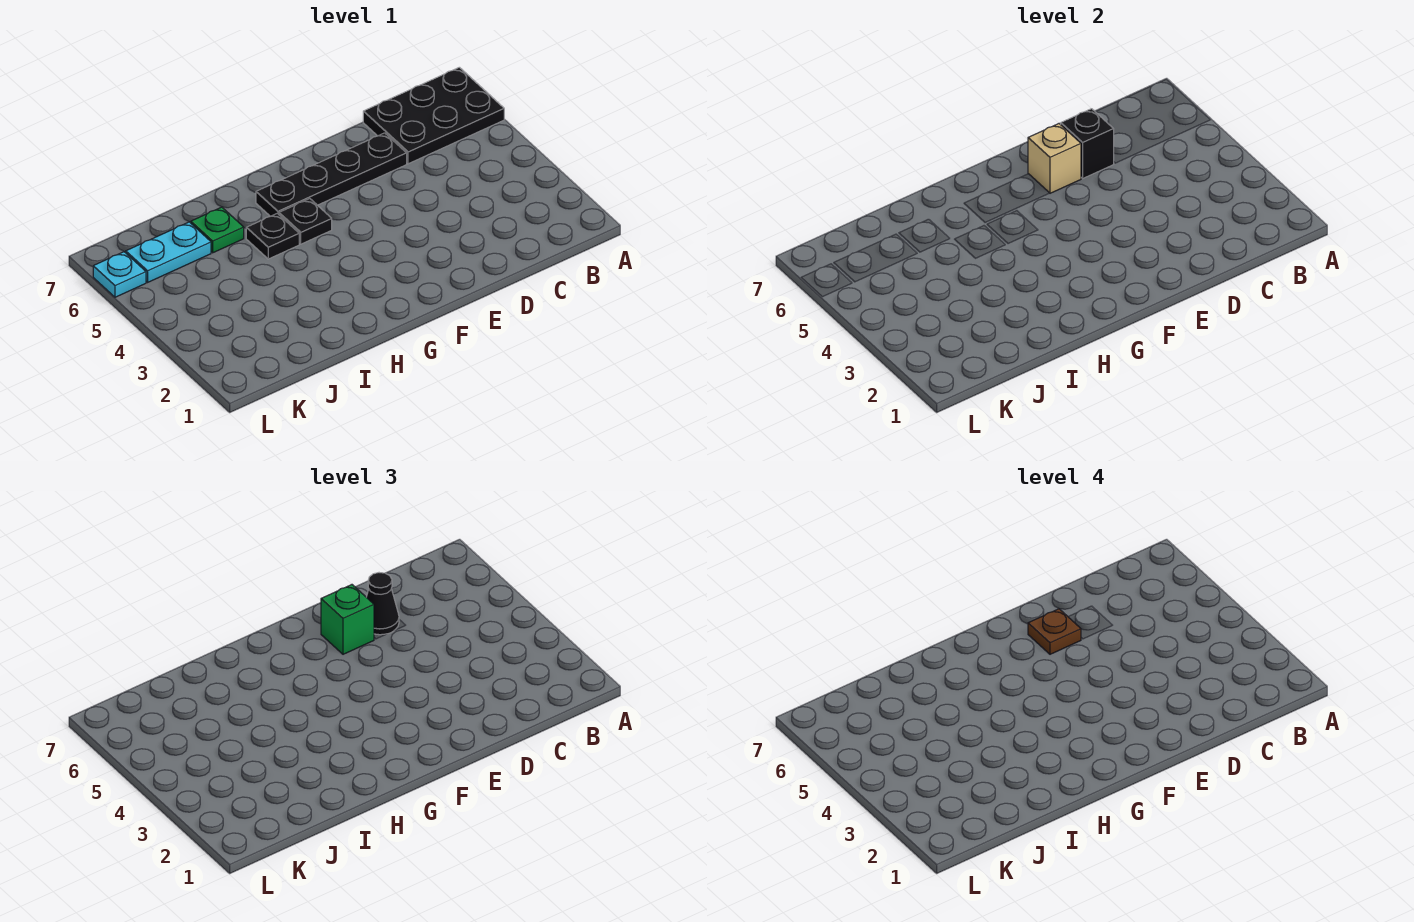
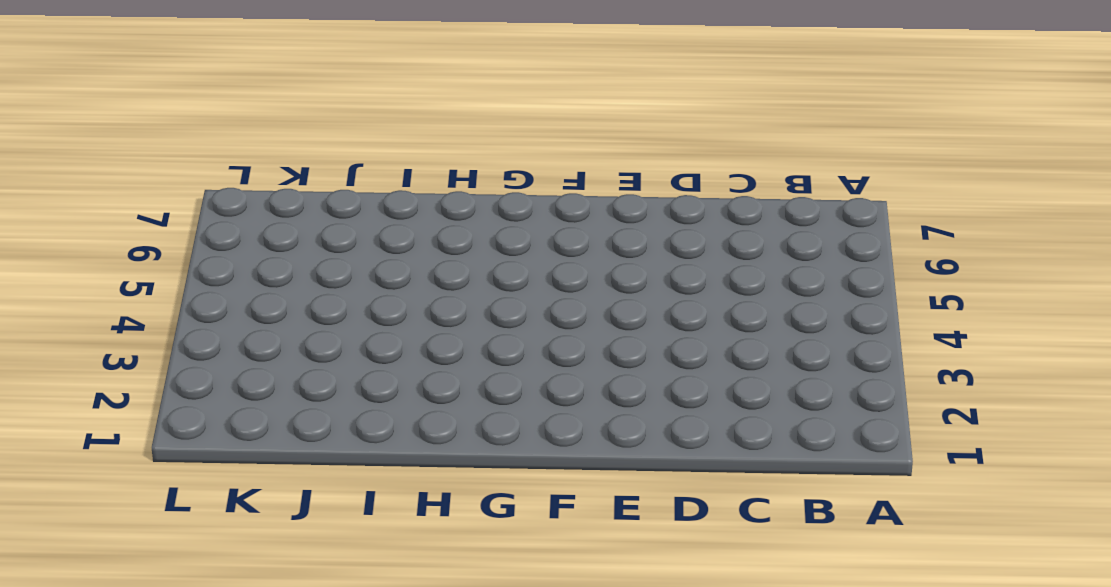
none -> black plate A6:C7 level 1
none -> black plate D6:G6 level 1
none -> black plate G5 level 1

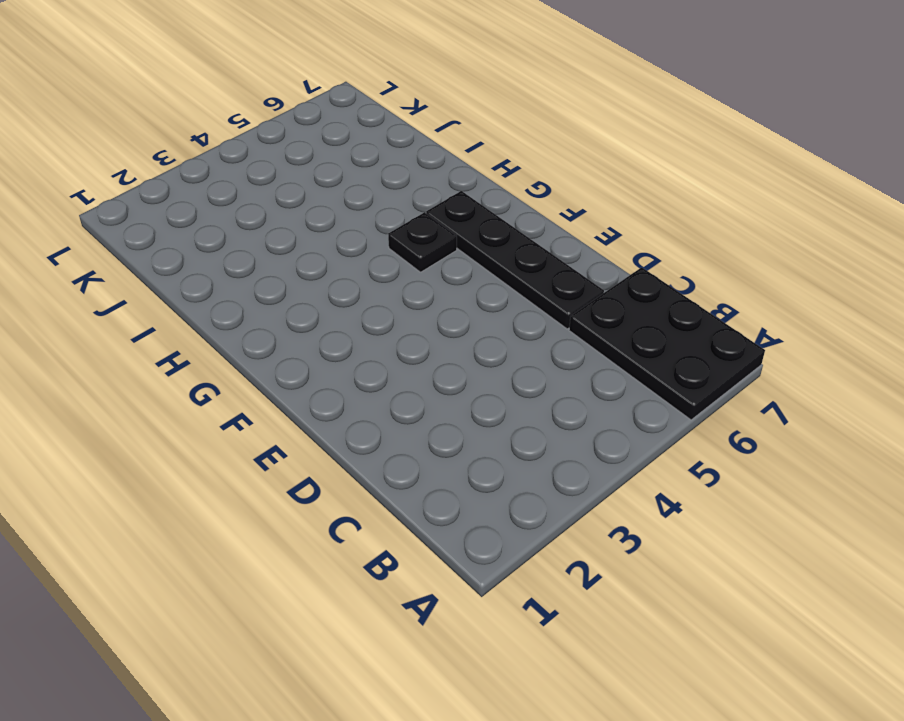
none -> black plate H5 level 1
none -> green plate I6 level 1
none -> cyan plate J6:K6 level 1

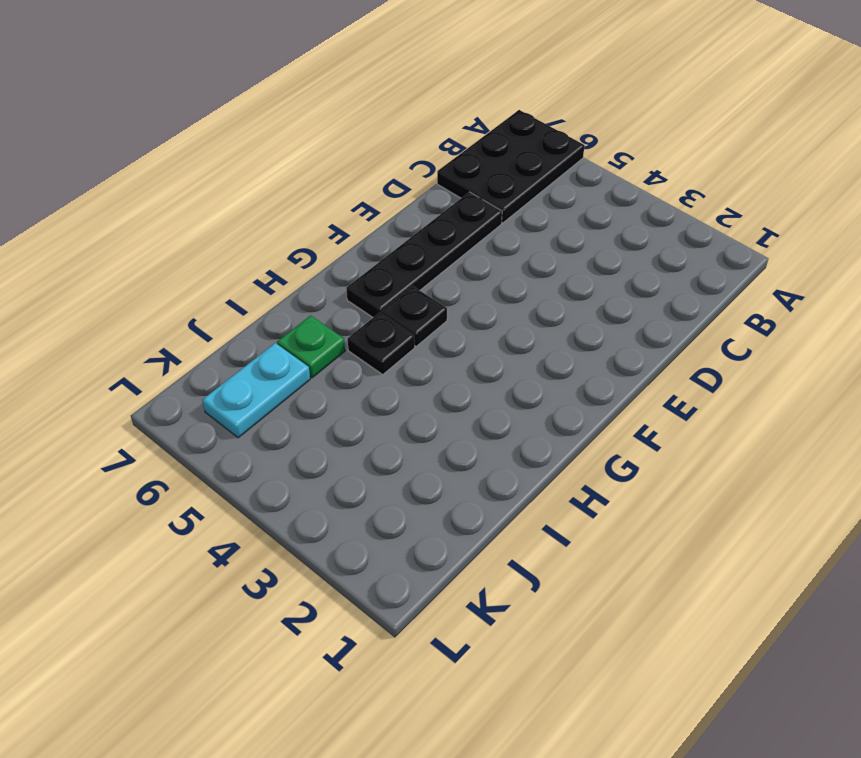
none -> cyan plate L6 level 1
none -> black brick D6 level 2
none -> tan brick E6 level 2

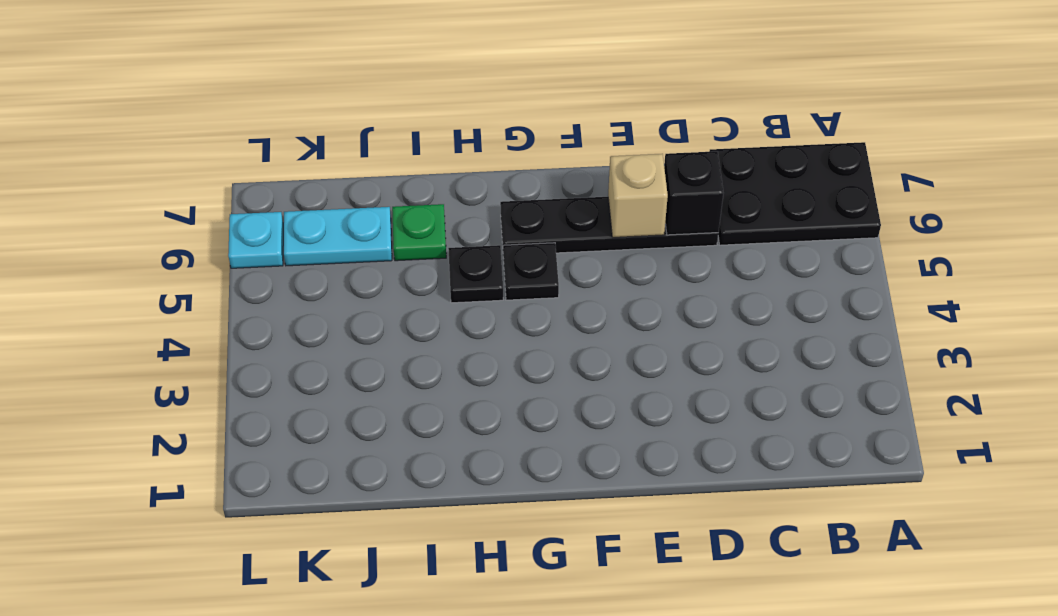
none -> black cone D6 level 3
none -> green brick E6 level 3
none -> brown plate E6 level 4

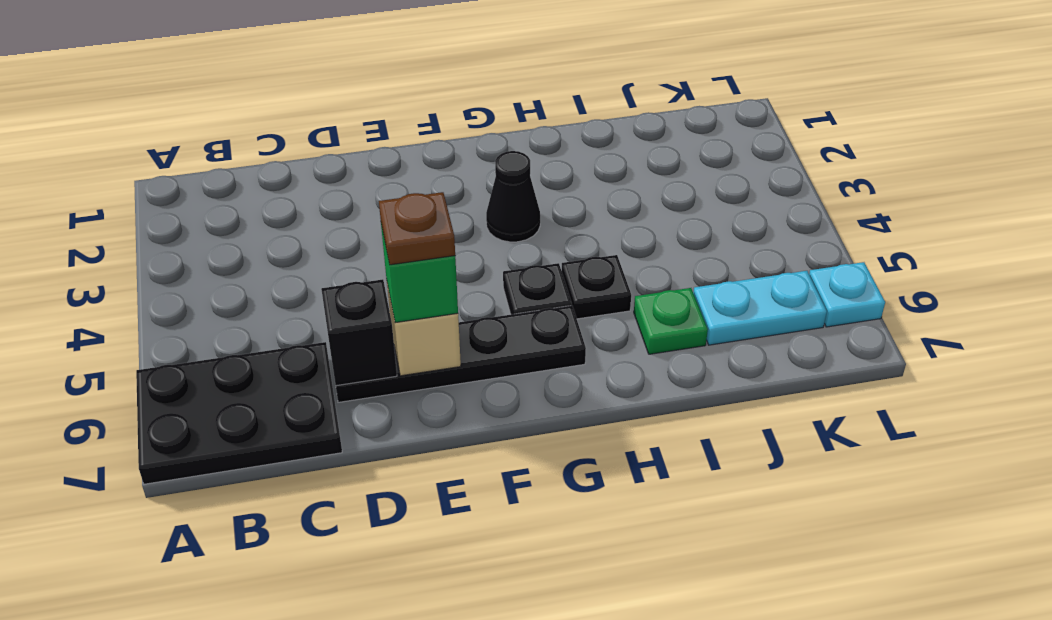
black cone G3 level 1 -> black cone D6 level 3

